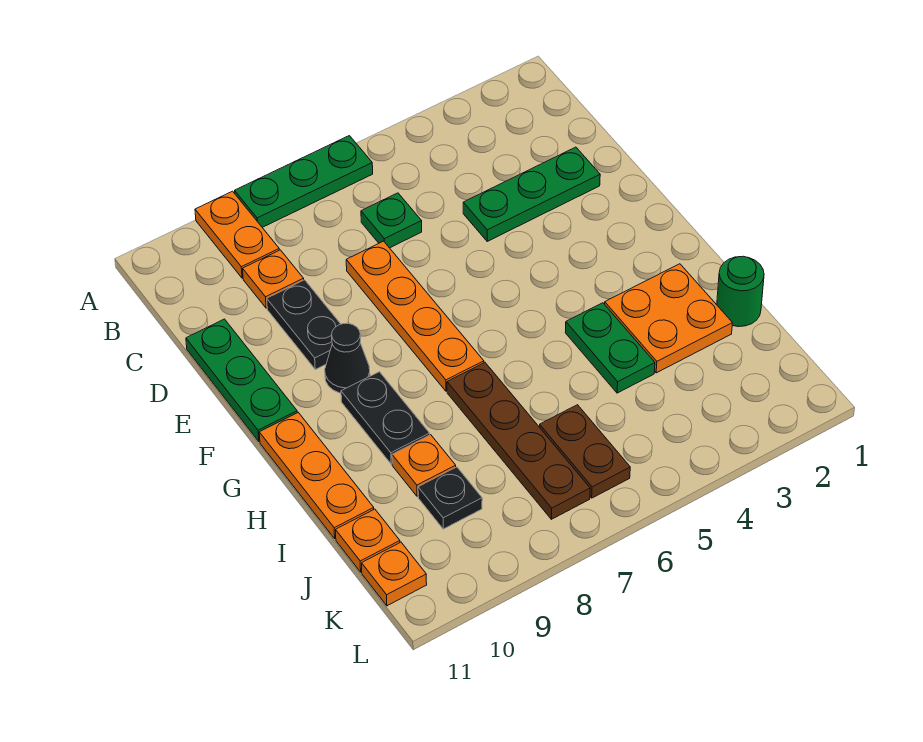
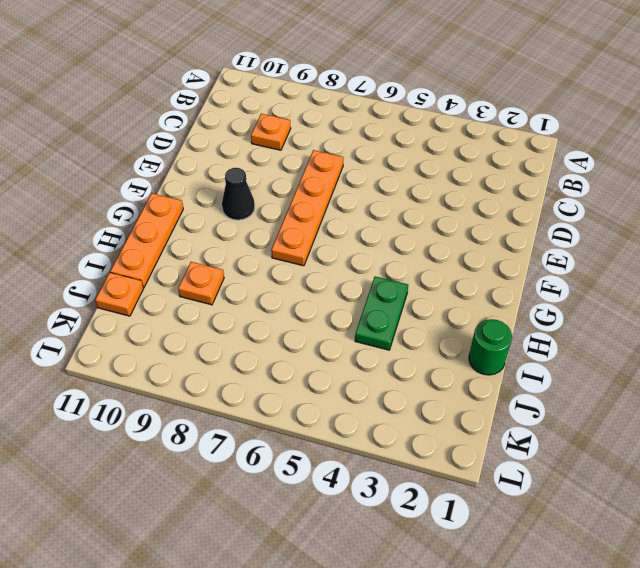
none -> green plate A6:A8 level 1
none -> orange plate A9:B9 level 1
none -> green plate C6 level 1

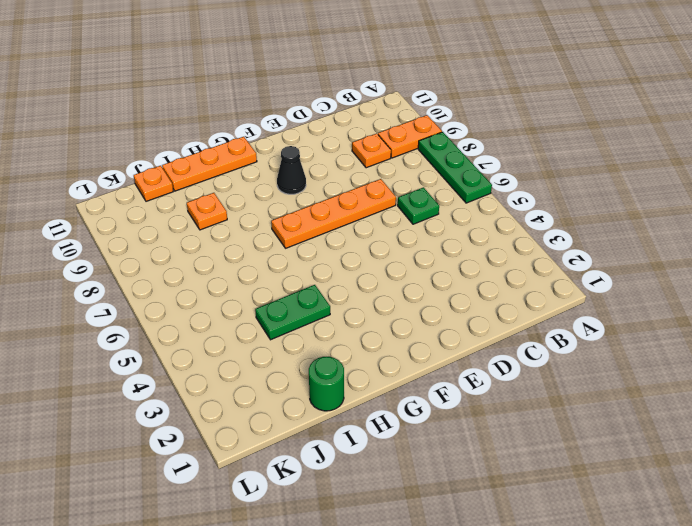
none -> green plate D2:D4 level 1
none -> black plate D9:E9 level 1
none -> green plate D11:F11 level 1

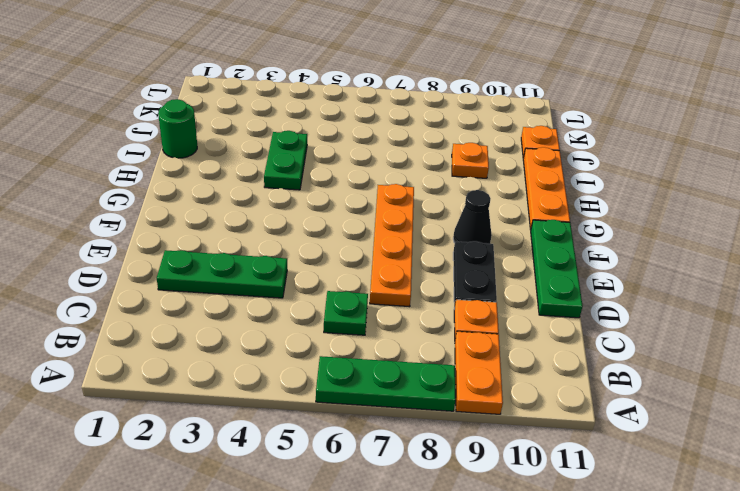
none -> black plate G9:H9 level 1
none -> orange plate H2:I3 level 1
none -> brown plate H7:K7 level 1

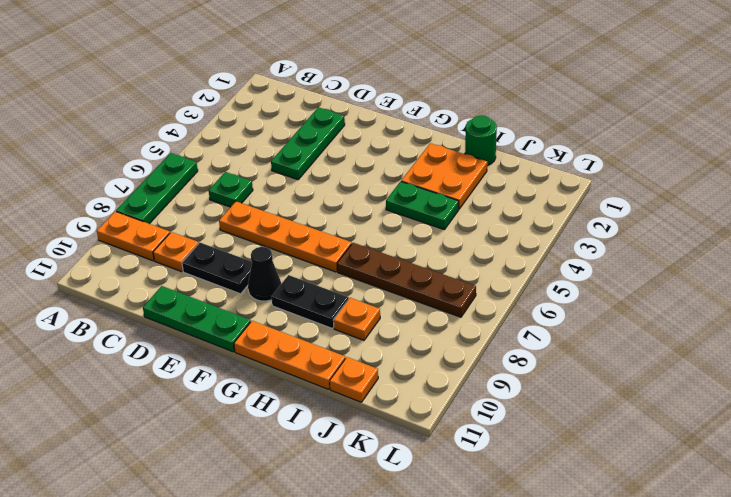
none -> brown plate J6:K6 level 1
none -> black plate J9 level 1
none -> orange plate K11 level 1

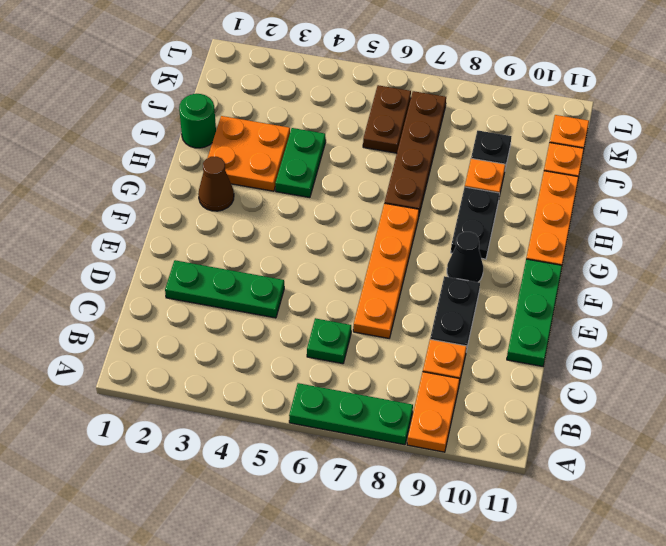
brown cone G2 level 1 -> none

